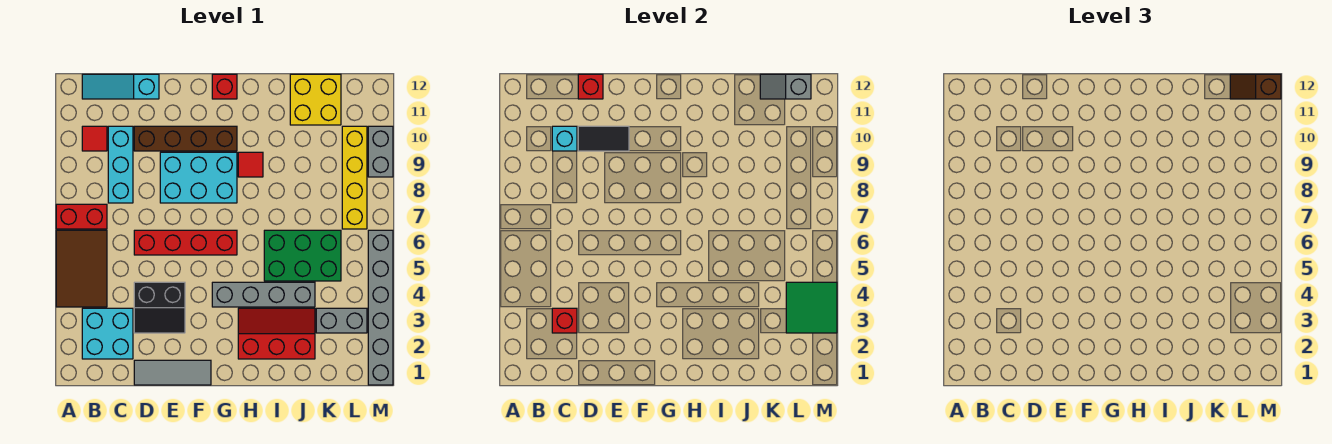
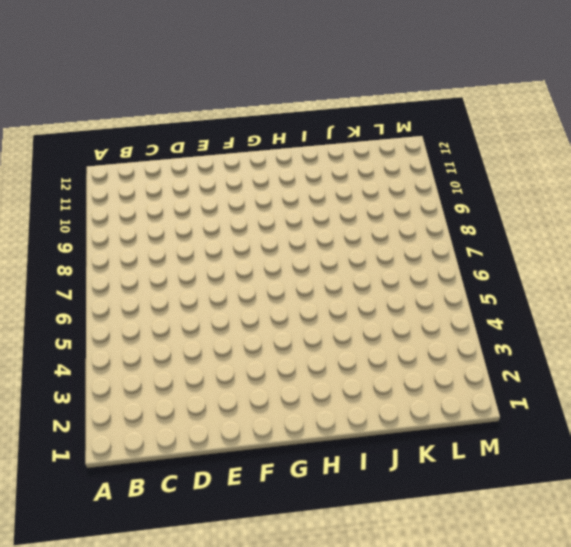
none -> brown tile A4:B6 level 1
none -> red brick A7:B7 level 1
none -> cyan brick B2:C3 level 1

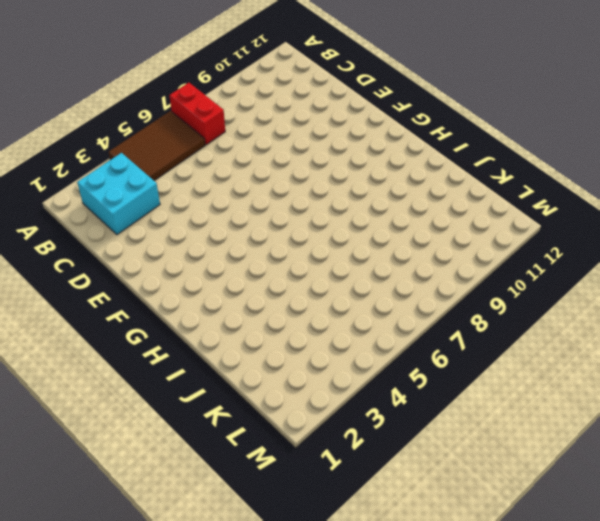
none -> red tile B10 level 1
none -> cyan slope B12:D12 level 1 top D
none -> cyan brick C8:C10 level 1

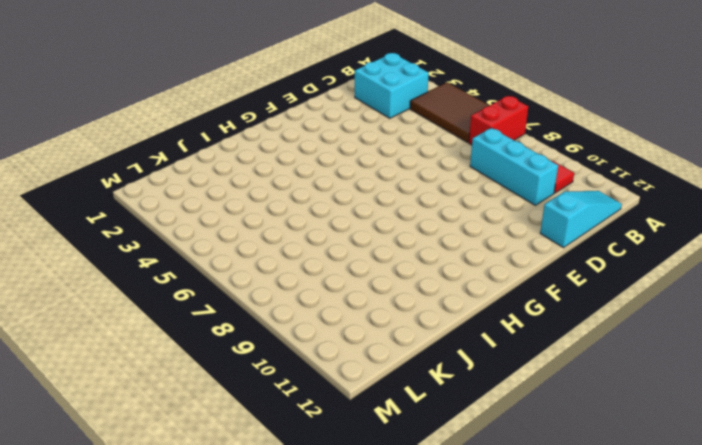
none -> grey tile D1:F1 level 1
none -> black slope D3:E4 level 1 top 4
none -> red brick D6:G6 level 1

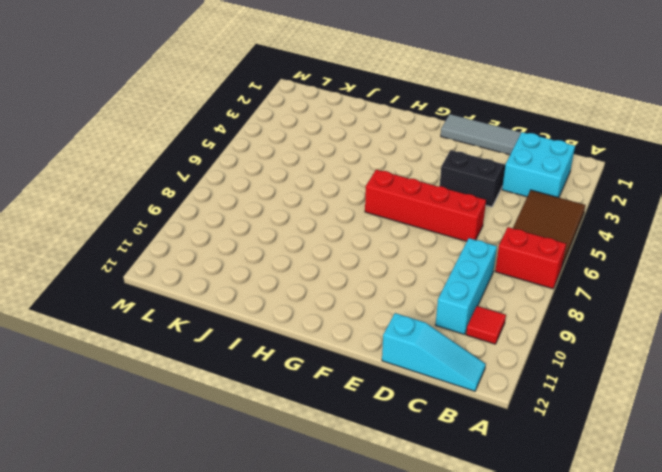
none -> brown brick D10:G10 level 1
none -> cyan brick E8:G9 level 1
none -> grey brick G4:J4 level 1

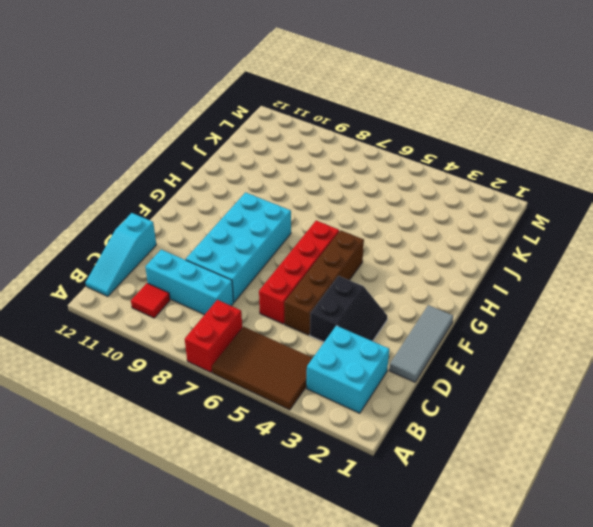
brown brick D5:G5 level 1 -> brown brick D10:G10 level 1
cyan brick D8:G9 level 1 -> cyan brick E8:G9 level 1
none -> grey brick G4:J4 level 1
none -> red brick G12 level 1
none -> red slope H2:J3 level 1 top 2

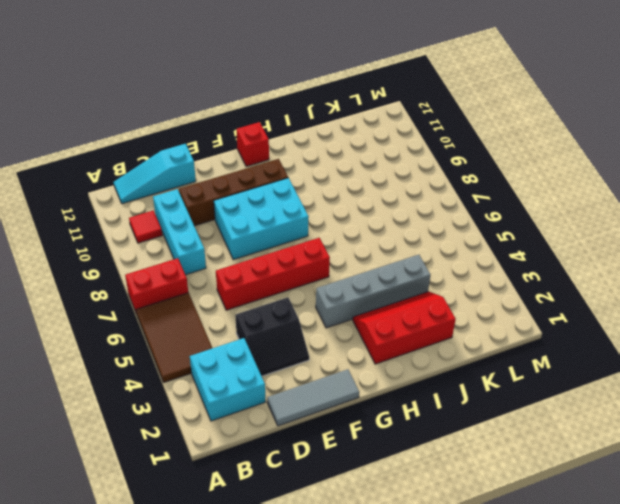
none -> red tile H9 level 1
none -> green brick I5:K6 level 1
none -> yellow brick J11:K12 level 1

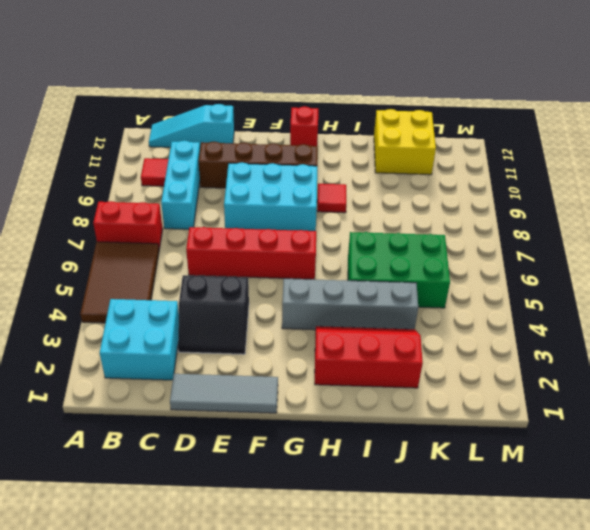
none -> grey brick K3:L3 level 1
none -> yellow brick L7:L10 level 1
none -> grey brick M1:M6 level 1

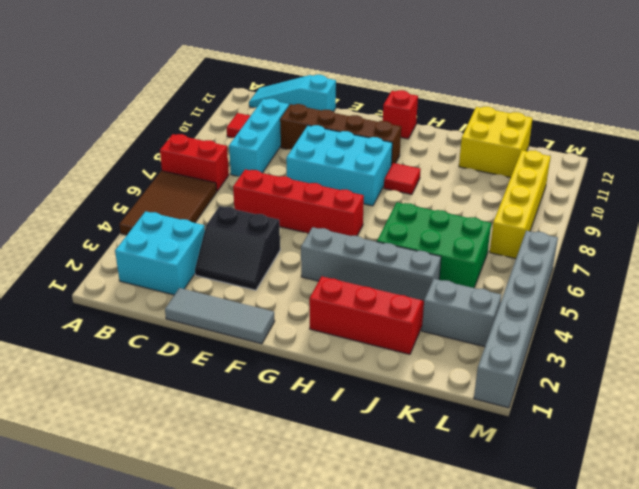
none -> grey brick M9:M10 level 1
none -> red brick C3 level 2
none -> cyan brick C10 level 2

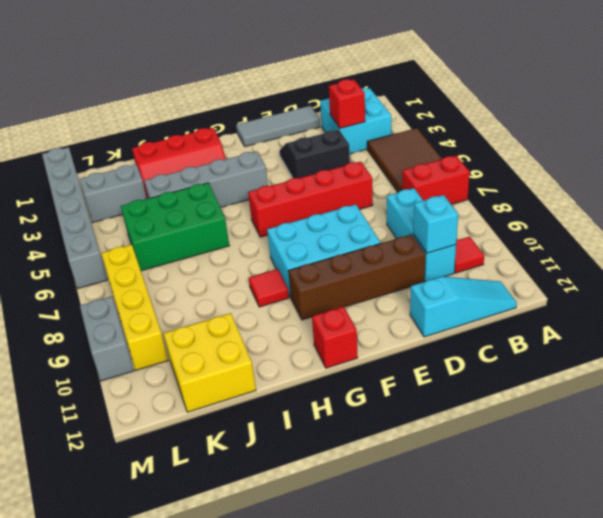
none -> black tile D10:E10 level 2
none -> red brick D12 level 2
none -> grey slope K12:L12 level 2 top L

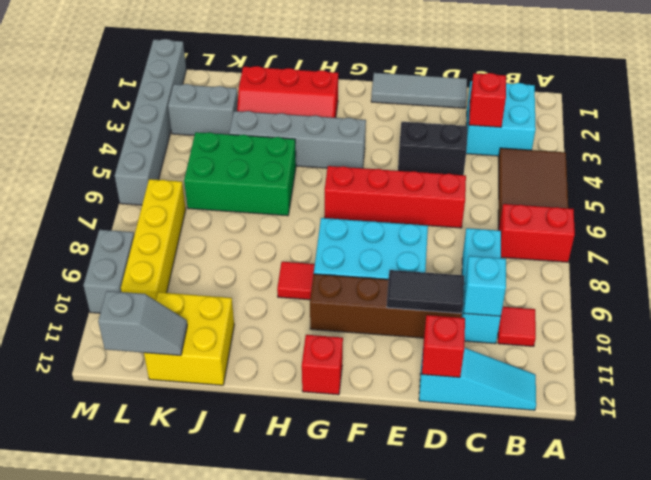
none -> green tile L3:M4 level 2
none -> brown slope L12:M12 level 3 top M

